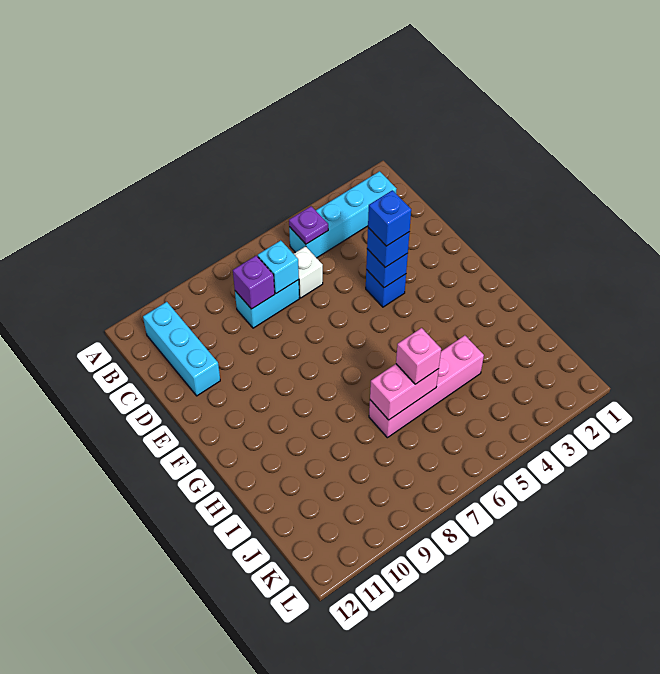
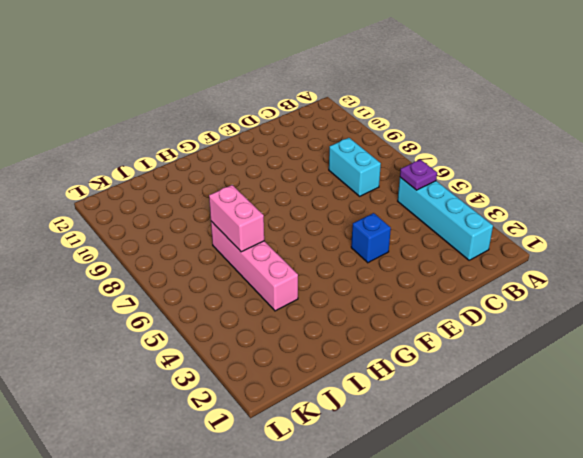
none -> cyan brick B11:D11 level 1
none -> white brick C6 level 1
none -> cyan brick C7 level 2

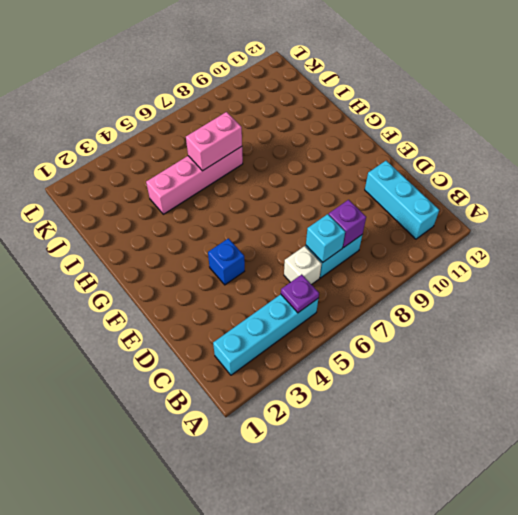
none -> blue brick E4 level 2
none -> blue brick E4 level 3
none -> pink brick I6 level 3

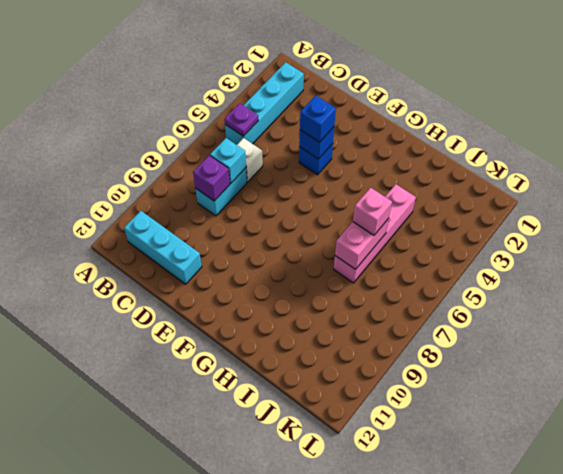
none -> blue brick E4 level 4

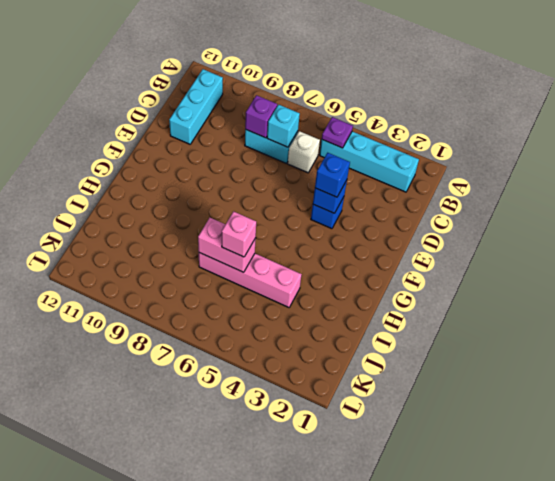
none -> blue brick E4 level 4

